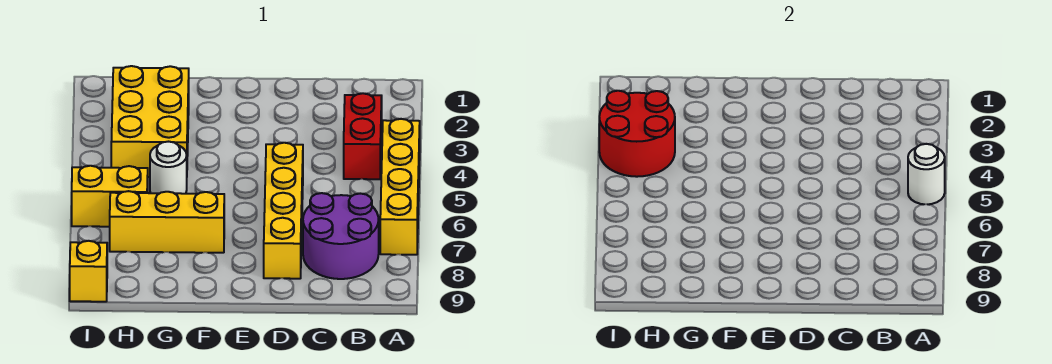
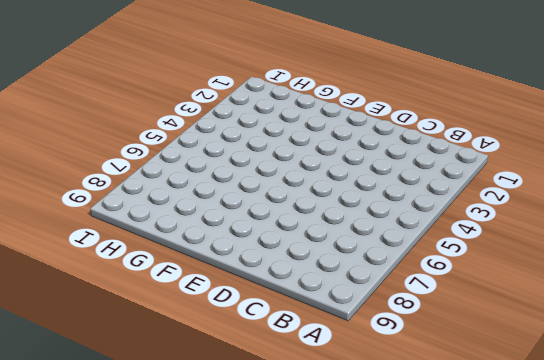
none -> yellow brick A4:A7 level 1
none -> red brick B3:B4 level 1

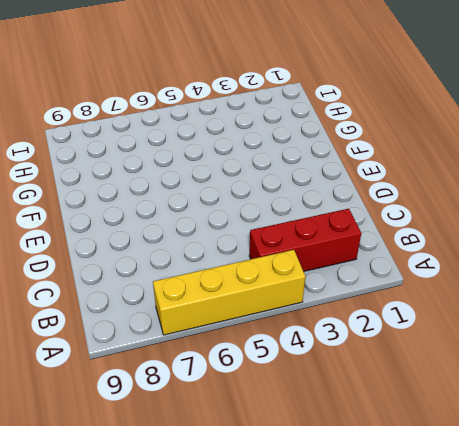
red brick B2:B4 level 1 -> red brick B3:B4 level 1
none -> purple round brick B7:C8 level 1
none -> yellow brick D5:D8 level 1

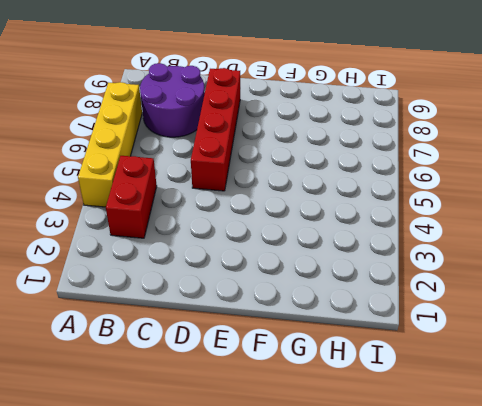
red brick D5:D8 level 1 -> yellow brick D5:D8 level 1
none -> yellow brick F7:H7 level 1
none -> yellow brick G2:H4 level 1

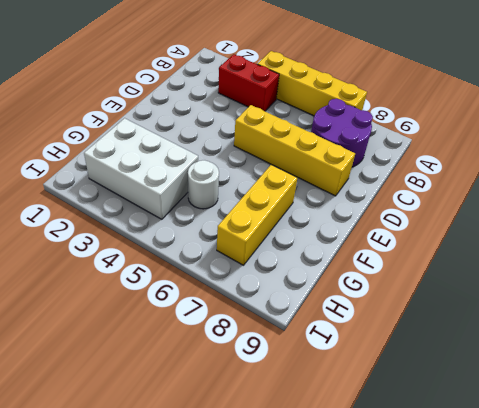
white brick G2:H4 level 1 -> yellow brick G2:H4 level 1
none -> yellow brick H6:I6 level 1
none -> yellow brick I9 level 1

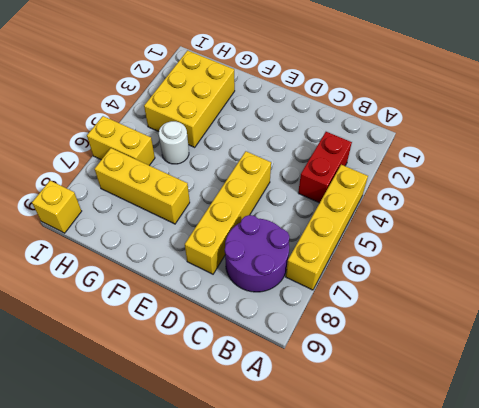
none -> white round brick A5 level 2
none -> red round brick H3:I4 level 2

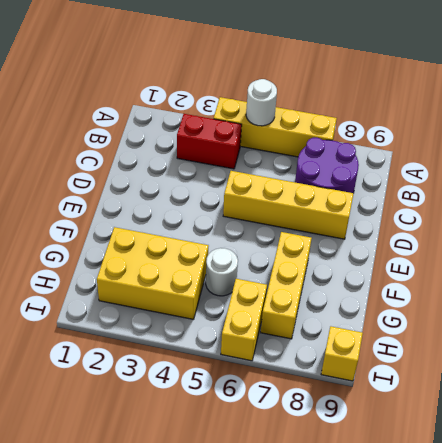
none -> red round brick H3:I4 level 2

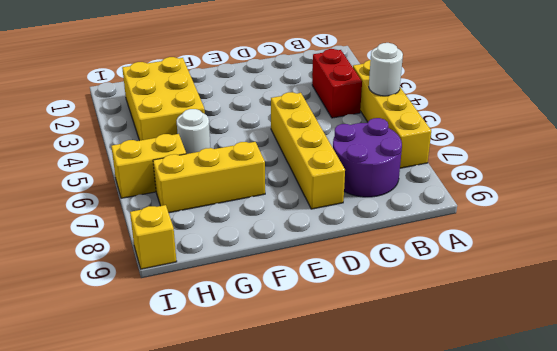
none -> red round brick H3:I4 level 2

